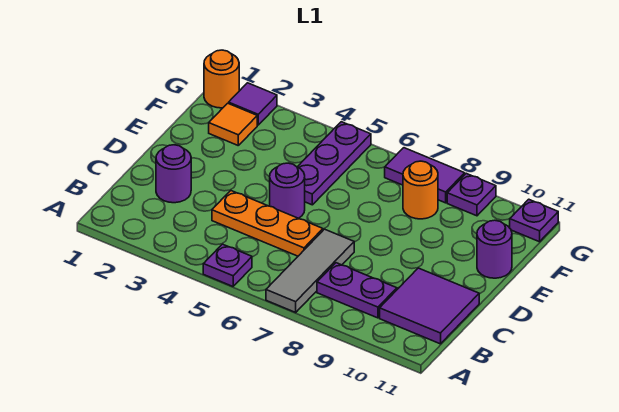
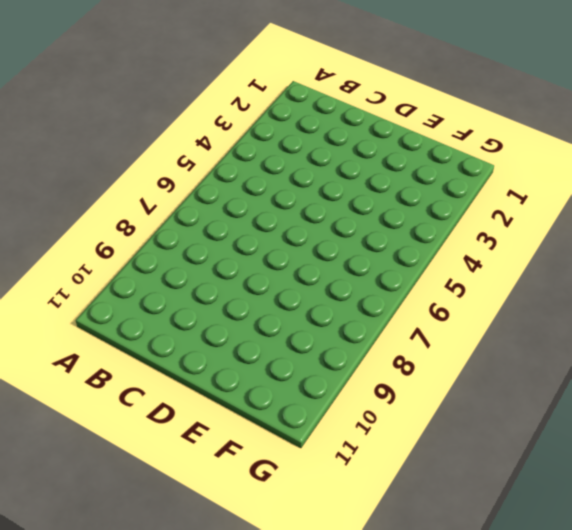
none -> purple plate A5 level 1
none -> grey tile A7:C7 level 1
none -> purple plate B8:B9 level 1

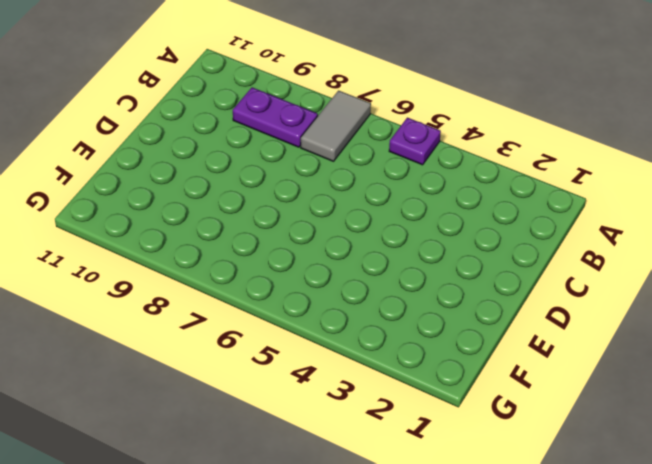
grey tile A7:B7 level 1 -> grey tile A7:C7 level 1
none -> purple tile B10:C11 level 1
none -> purple round brick C2 level 1
none -> orange plate C4:C6 level 1

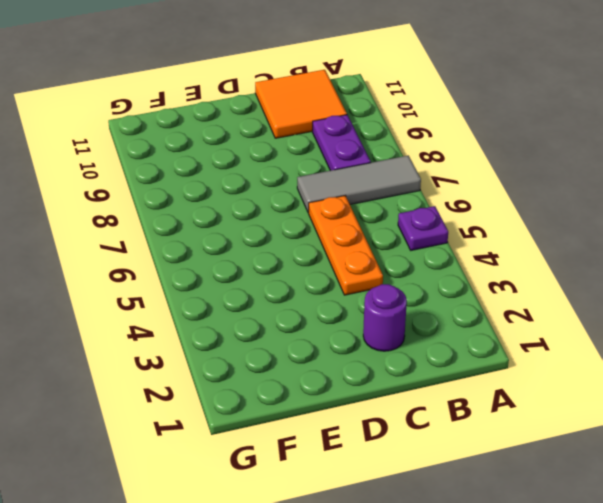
orange tile B10:C11 level 1 -> purple tile B10:C11 level 1
none -> purple round brick D5 level 1
none -> purple plate E5:G5 level 1
none -> purple round brick E11 level 1

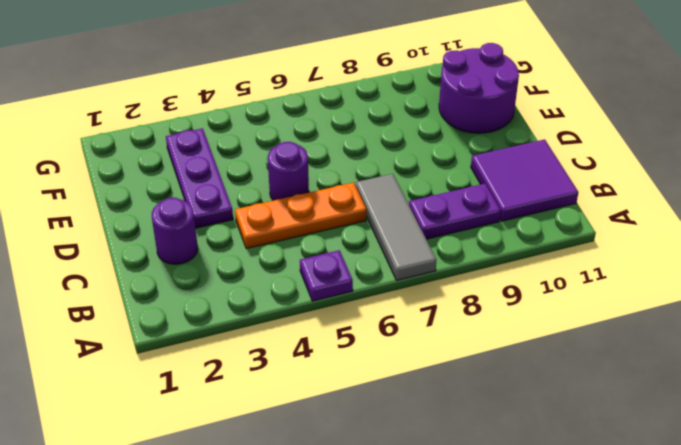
purple plate D3:F3 level 1 -> purple plate E5:G5 level 1
purple round brick E10:F11 level 1 -> purple round brick E11 level 1
none -> orange tile F2 level 1
none -> orange round brick F8 level 1
none -> orange round brick G1 level 1

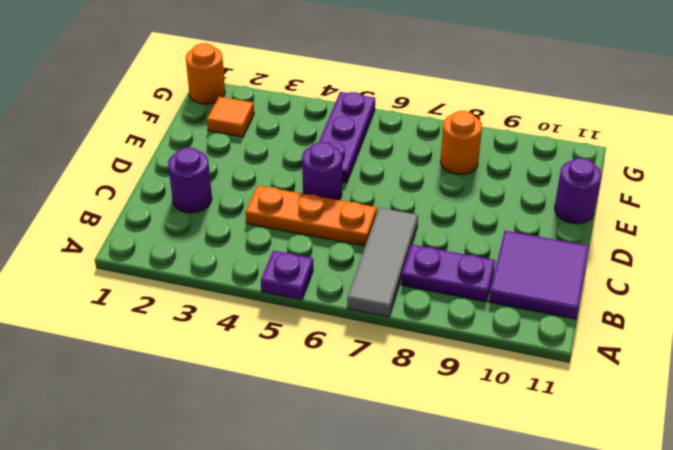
none -> purple tile G2 level 1
none -> purple tile G7:G8 level 1
none -> purple plate G9 level 1

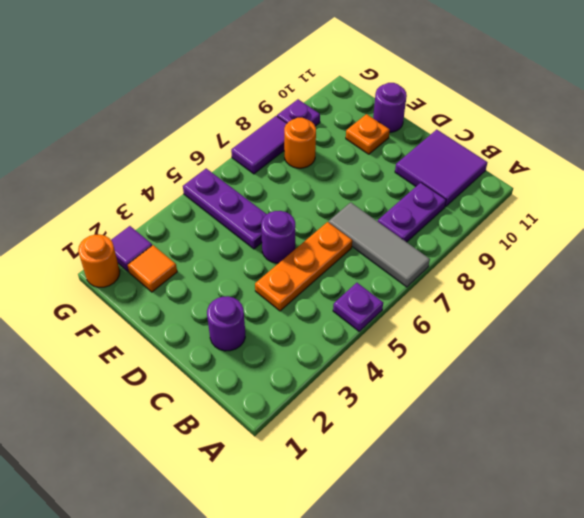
orange plate E10 level 1 -> none
none -> purple plate G11 level 1

